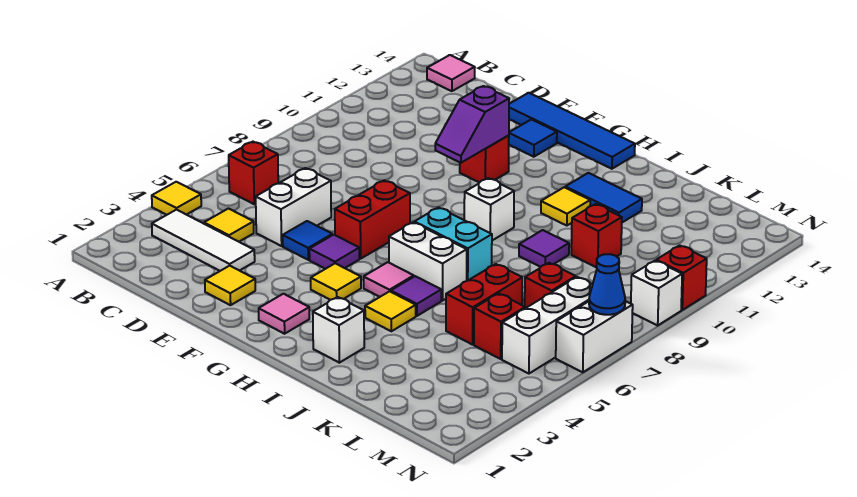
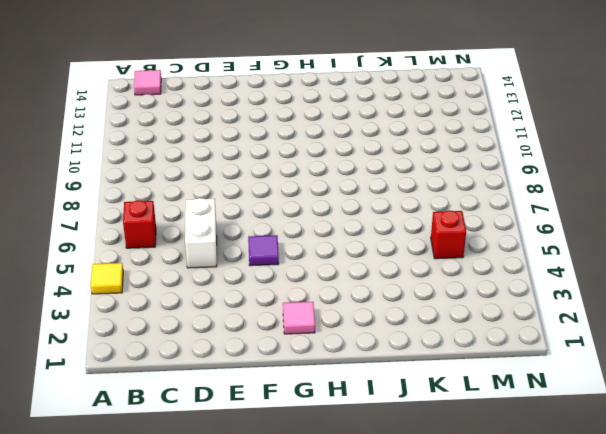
none -> white tile B3:D3 level 1
none -> yellow tile C4 level 1
none -> yellow tile E2 level 1
none -> blue tile E5 level 1

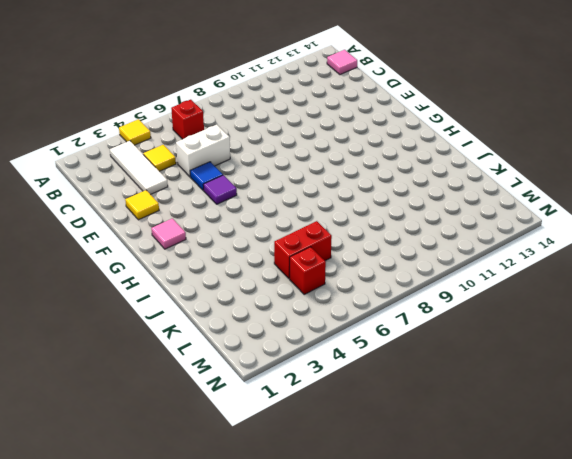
none -> blue tile E14:H14 level 1
none -> red brick F6:F7 level 1
none -> red brick F11 level 1
none -> blue tile F13 level 1

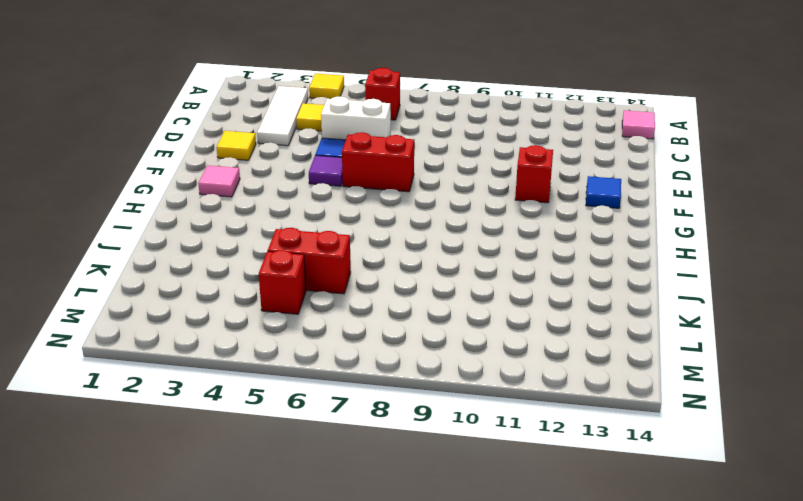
none -> blue tile E14:H14 level 1
none -> yellow tile G4 level 1
none -> pink tile H5 level 1
none -> white brick H6:I6 level 1

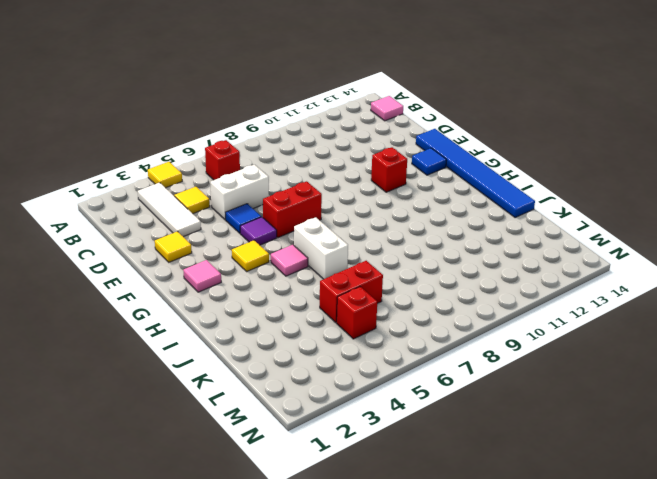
blue tile E14:J14 level 1 -> blue tile E14:H14 level 1
none -> cyan brick H7:I7 level 1
none -> white brick H9 level 1
none -> white brick I2 level 1
none -> yellow tile I4 level 1

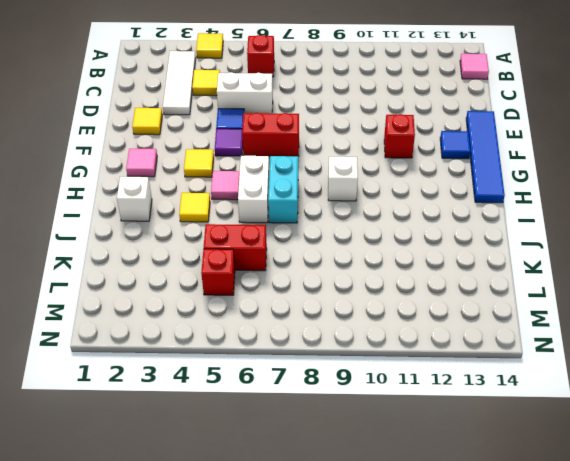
none -> purple tile I5 level 1
none -> yellow tile I11 level 1
none -> blue tile I12:J12 level 1
none -> purple tile J9 level 1

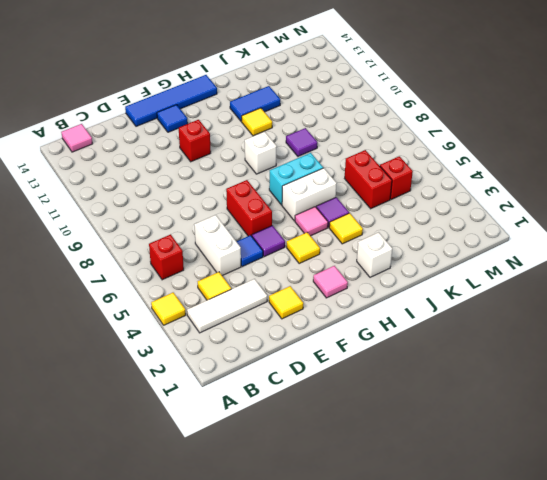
none -> red brick K10 level 1
none -> red brick L7 level 1
none -> white brick M5:M7 level 1
none -> white brick N6:N7 level 1

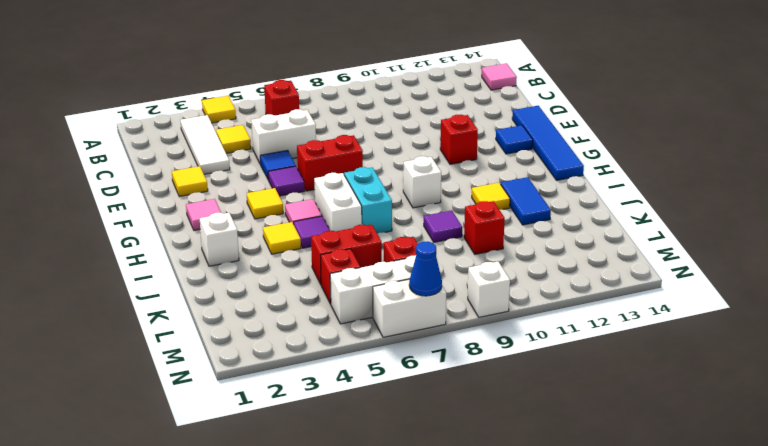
none -> red brick N10 level 1
none -> purple slope F10:F11 level 2 top 11

